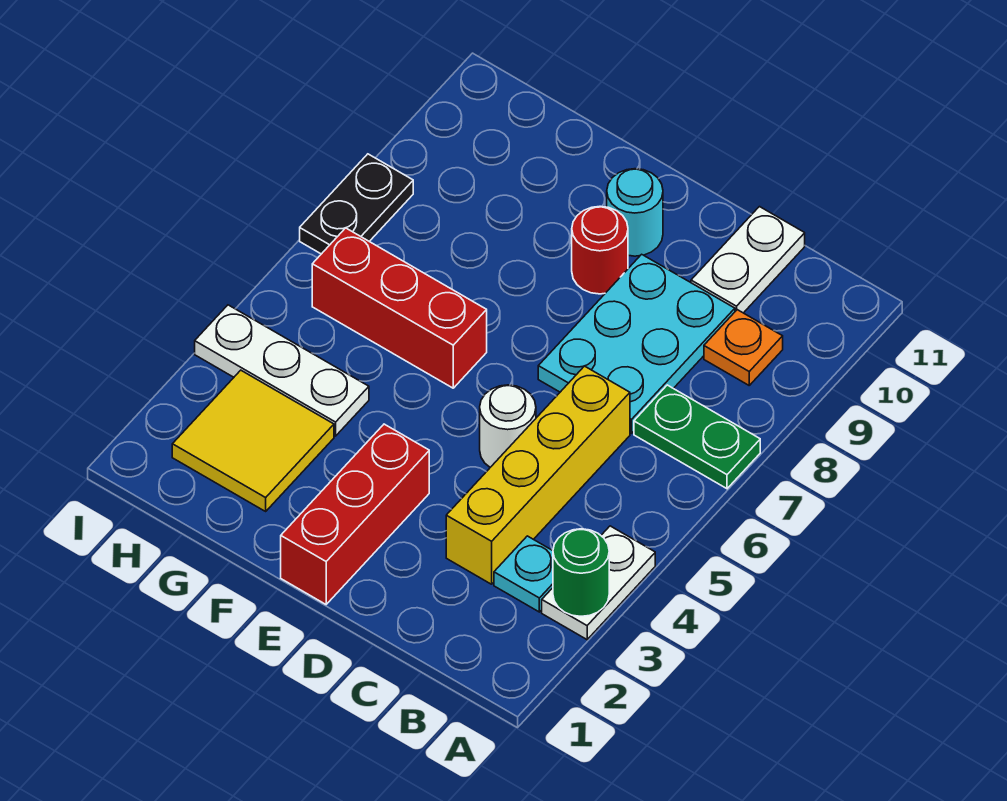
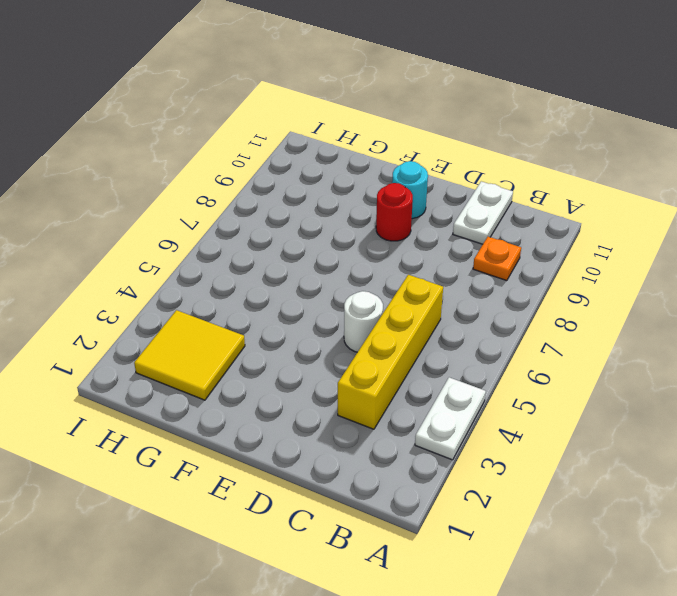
none -> green plate A7:B7 level 1
none -> cyan plate B3 level 1
none -> cyan plate C7:D9 level 1

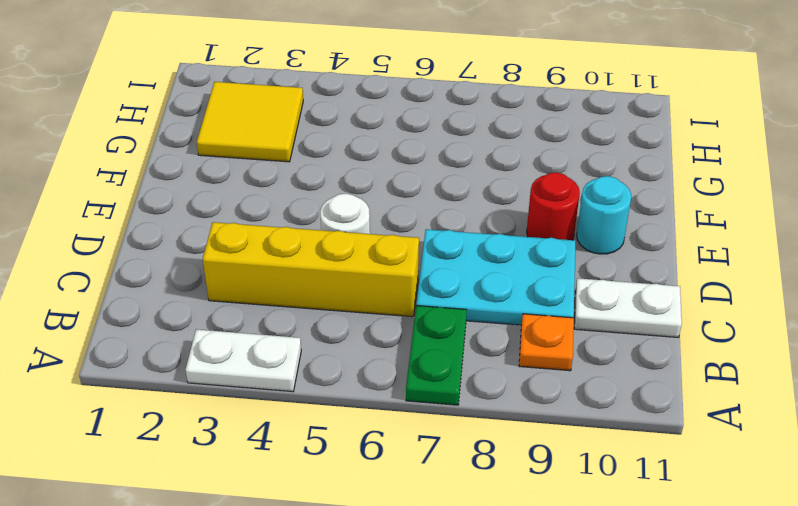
none -> cyan plate B3 level 1
none -> red brick E1:E3 level 1
none -> red brick F6:H6 level 1

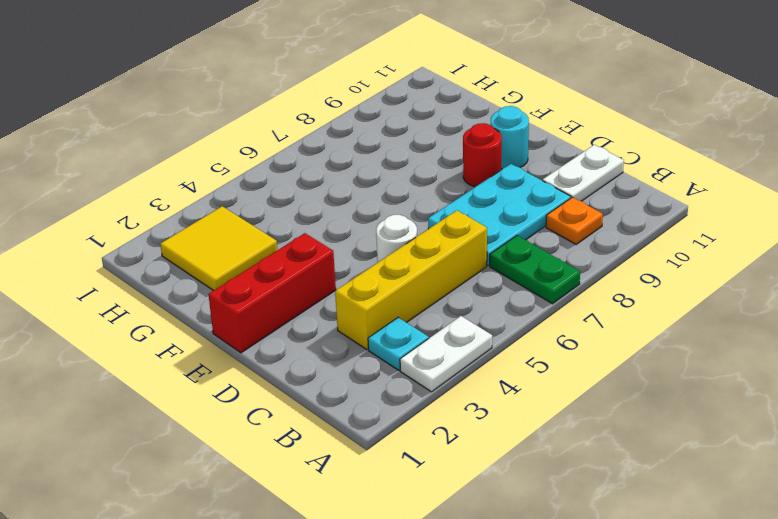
none -> red brick F6:H6 level 1
none -> white plate G4:I4 level 1
none -> black plate I7:I8 level 1

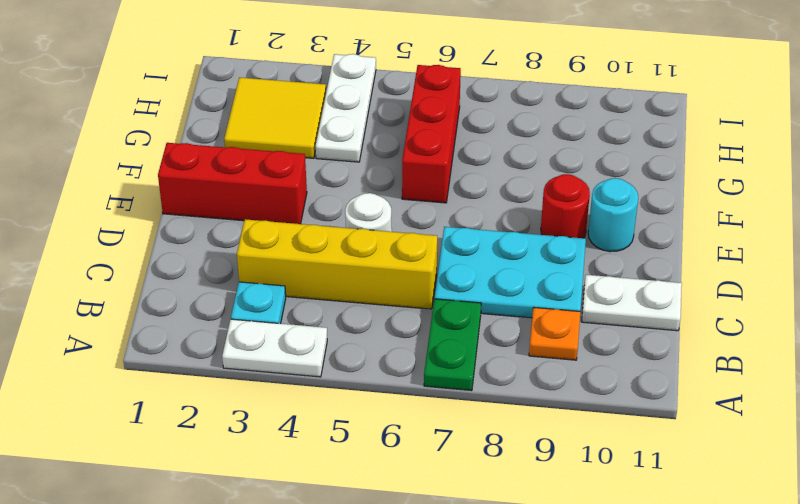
none -> black plate I7:I8 level 1
none -> green round brick A3 level 2

